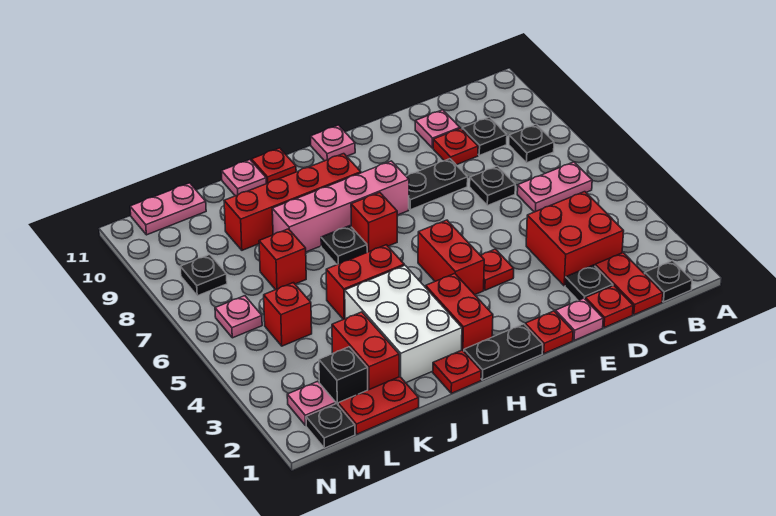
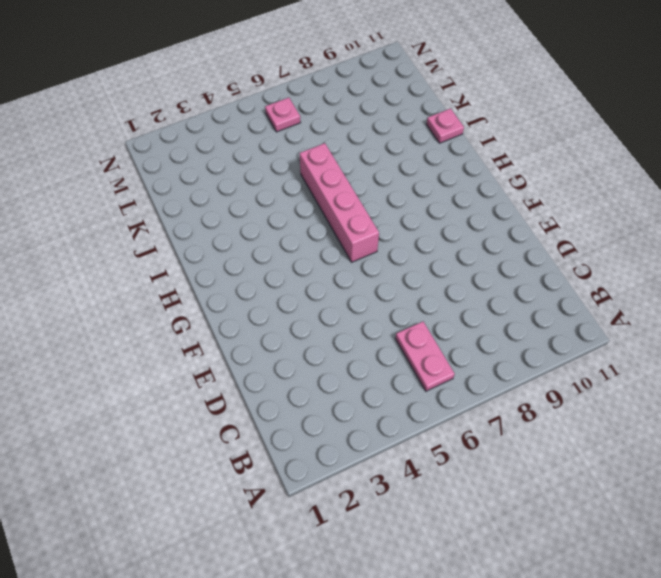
pink brick G6:J6 level 1 -> pink brick G8:J8 level 1
none -> black plate B1 level 1
none -> black plate B8 level 1
none -> red plate C1:C2 level 1
none -> red brick C3:D4 level 1

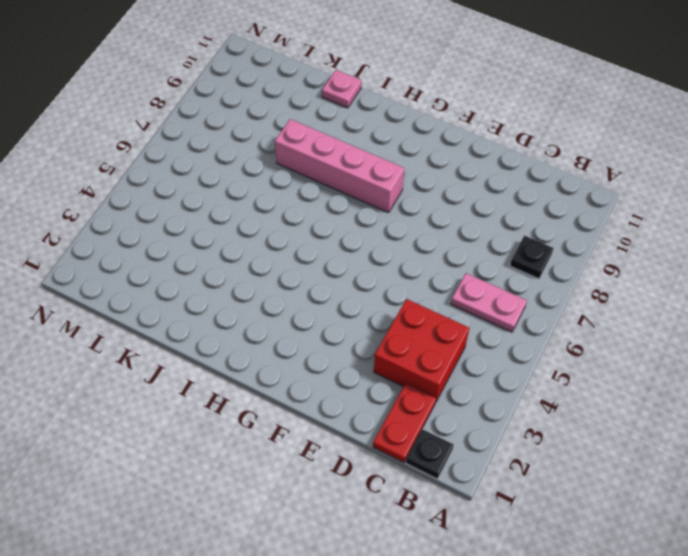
none -> black plate C9 level 1
none -> red plate D1 level 1
none -> black plate D2 level 1
none -> black plate D7 level 1

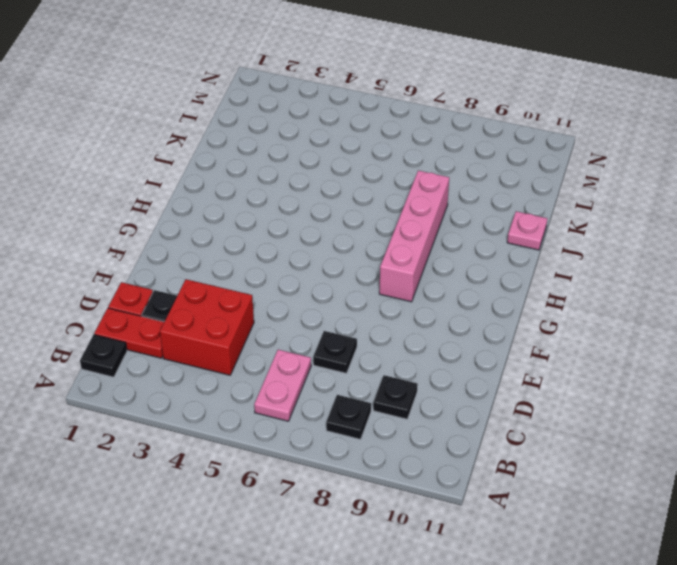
none -> red plate D9 level 1
none -> pink plate D10 level 1
none -> pink plate E1 level 1
none -> black plate E8:F8 level 1

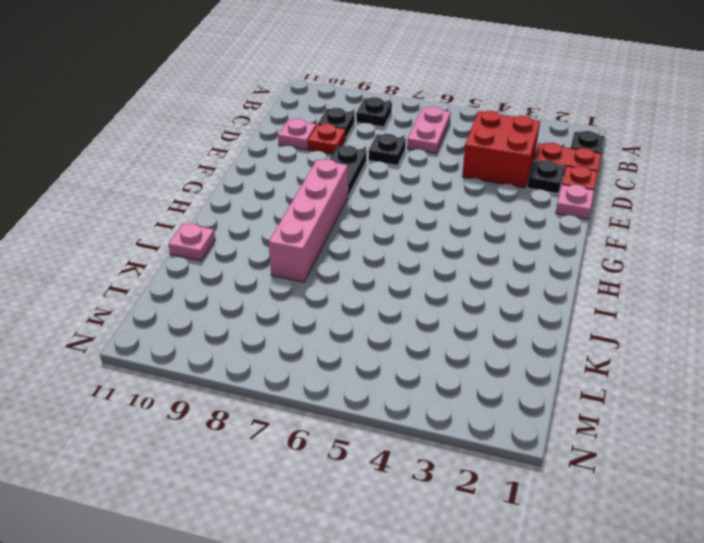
none -> red plate F1 level 1
none -> red plate F4 level 1
none -> black plate G1:H1 level 1
none -> red brick G4:G5 level 1

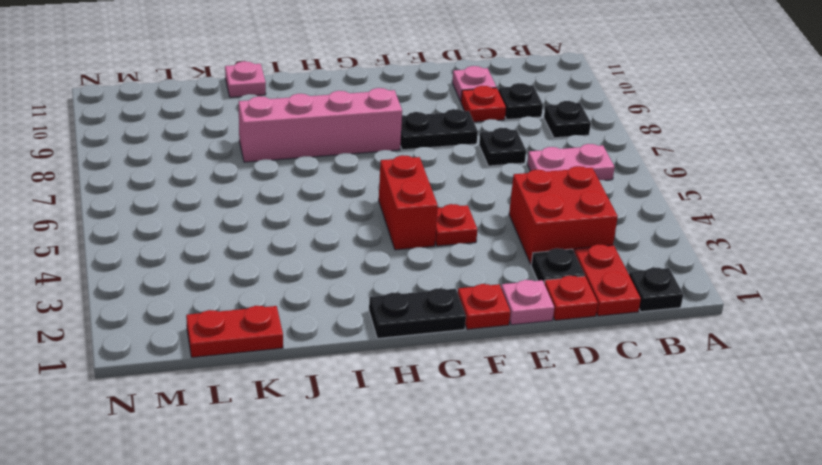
none -> pink plate G11 level 1
none -> red brick H2:H3 level 1
none -> red brick H7 level 1
none -> red brick H9:K9 level 1

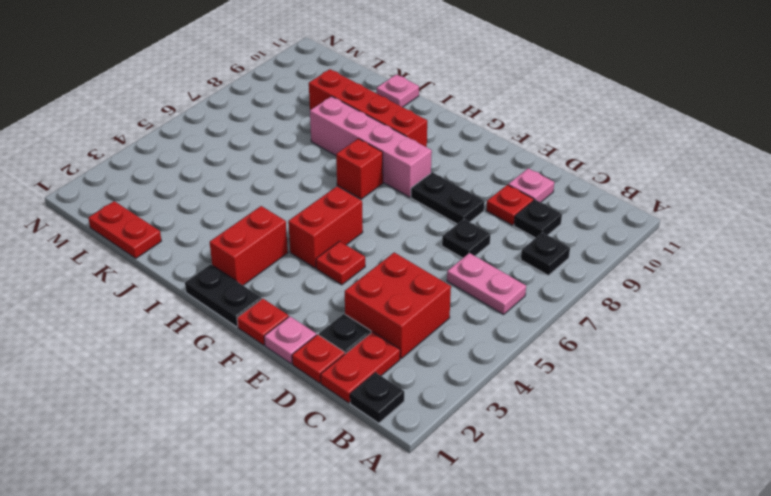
none -> pink plate G11 level 1
none -> red plate I1 level 1
none -> white brick I2:J4 level 1
none -> red brick I5:J5 level 1

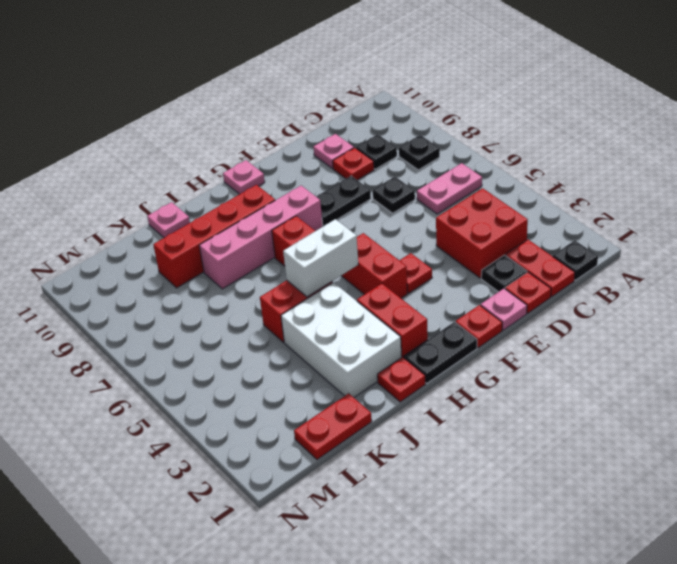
white brick H5:I5 level 2 -> none
none -> black plate I7 level 1
none -> red plate I11 level 1
none -> red brick K2:K3 level 1
none -> red brick K7 level 1

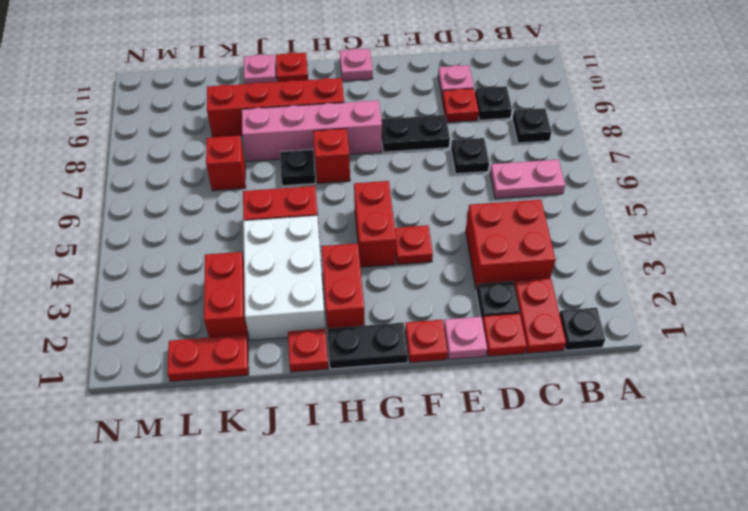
none -> black brick L2 level 1
none -> red brick L5 level 1
none -> pink plate L11:M11 level 1
none -> black plate M1 level 1

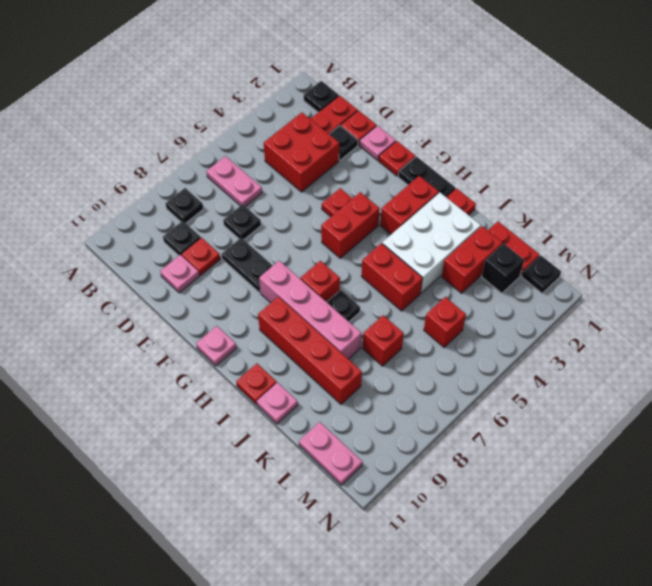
none -> pink plate M2 level 1
none -> pink plate M6 level 1
none -> black plate M8 level 1

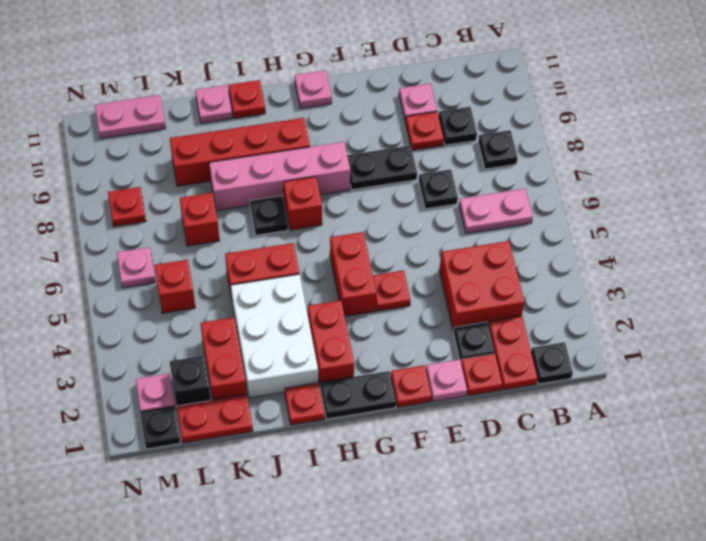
red plate M8 level 1 -> black plate M8 level 1

